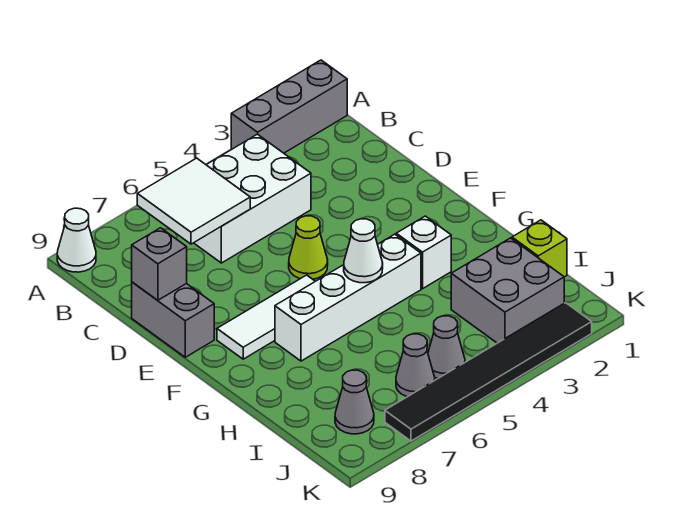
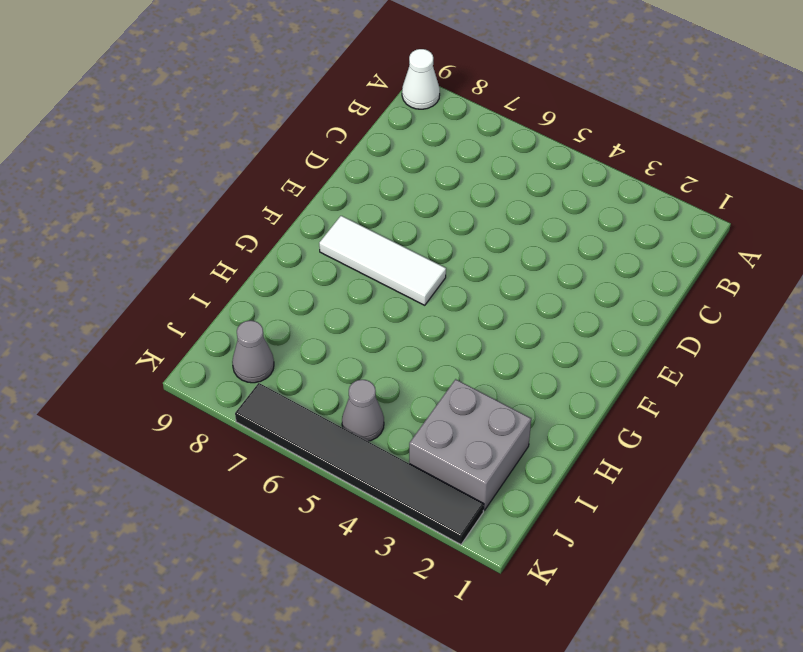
none -> grey brick A1:A3 level 1
none -> white brick B4:C6 level 1
none -> grey brick D9:E9 level 1

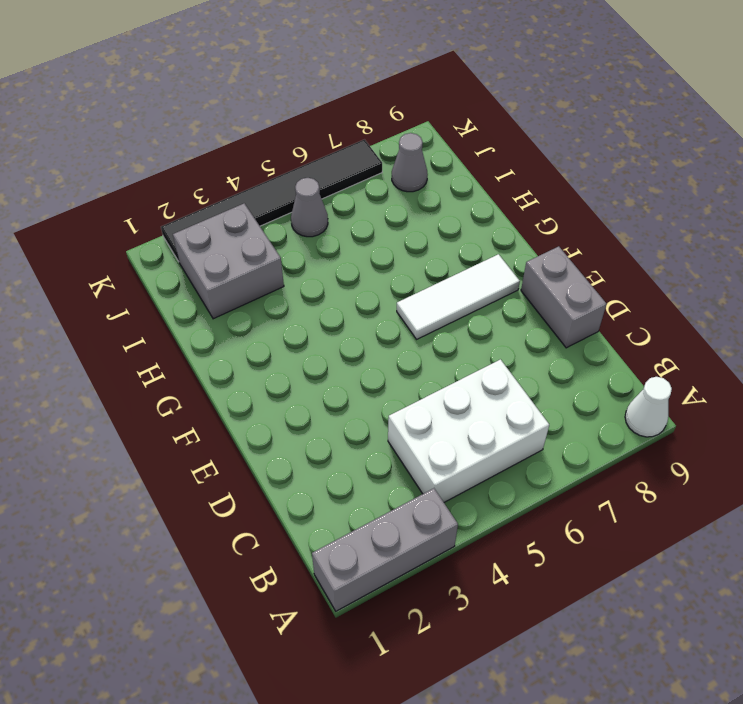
none -> lime cone E5 level 1
none -> white brick G3 level 1
none -> white brick G4:G7 level 1

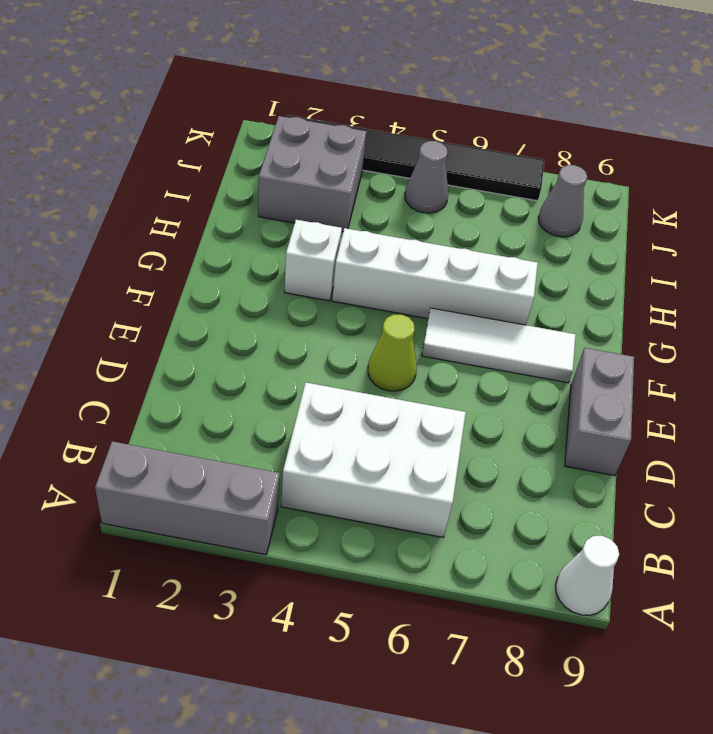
none -> lime brick I1 level 1
none -> grey cone J6 level 1
none -> white tile B6:C7 level 2

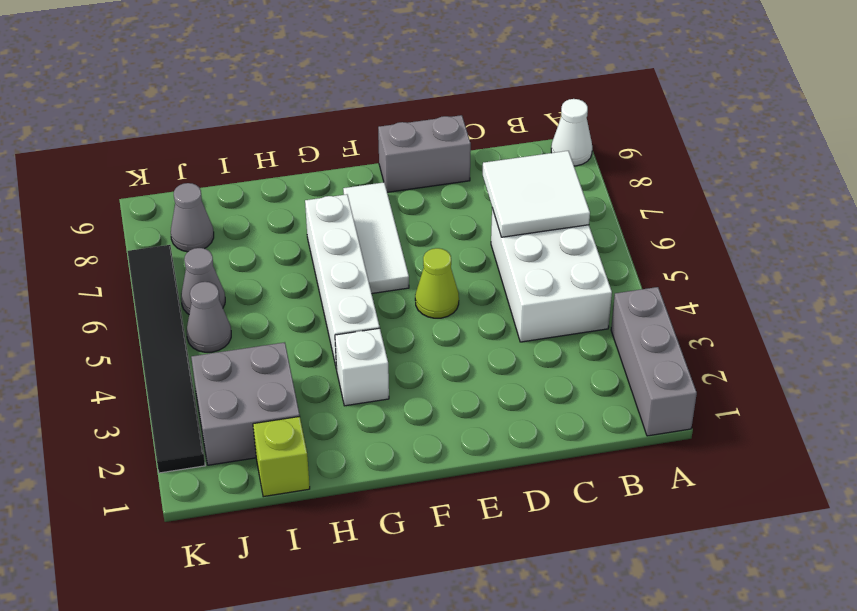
none -> grey brick D9 level 2
none -> white cone G5 level 2

